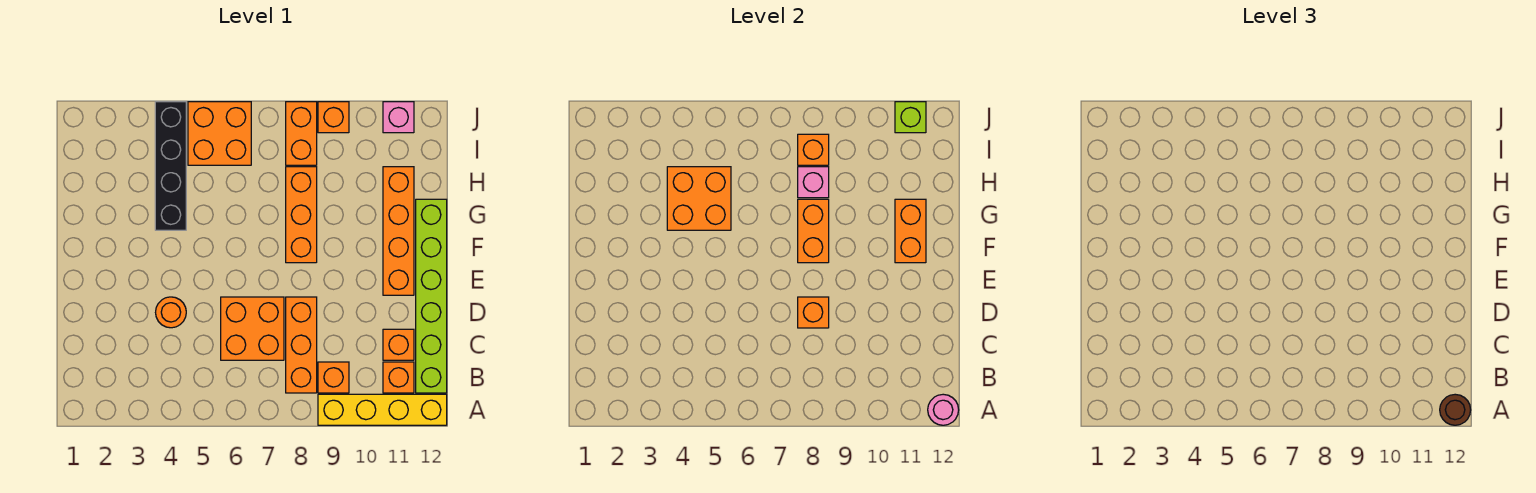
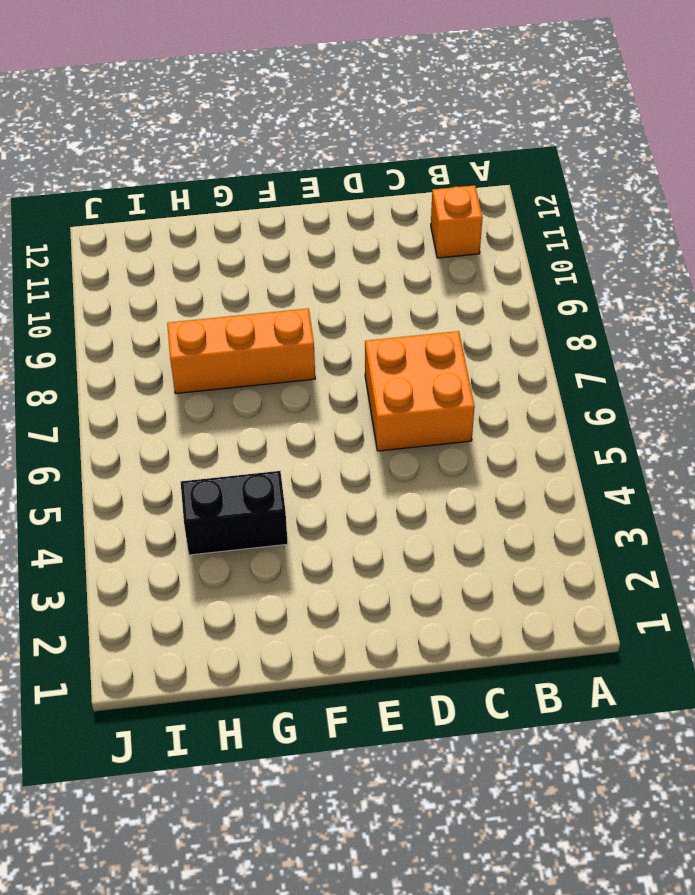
black brick G4:H4 level 1 -> black brick G4:J4 level 1
none -> yellow brick A9:A12 level 1
none -> orange brick B8:D8 level 1
none -> orange brick B9 level 1

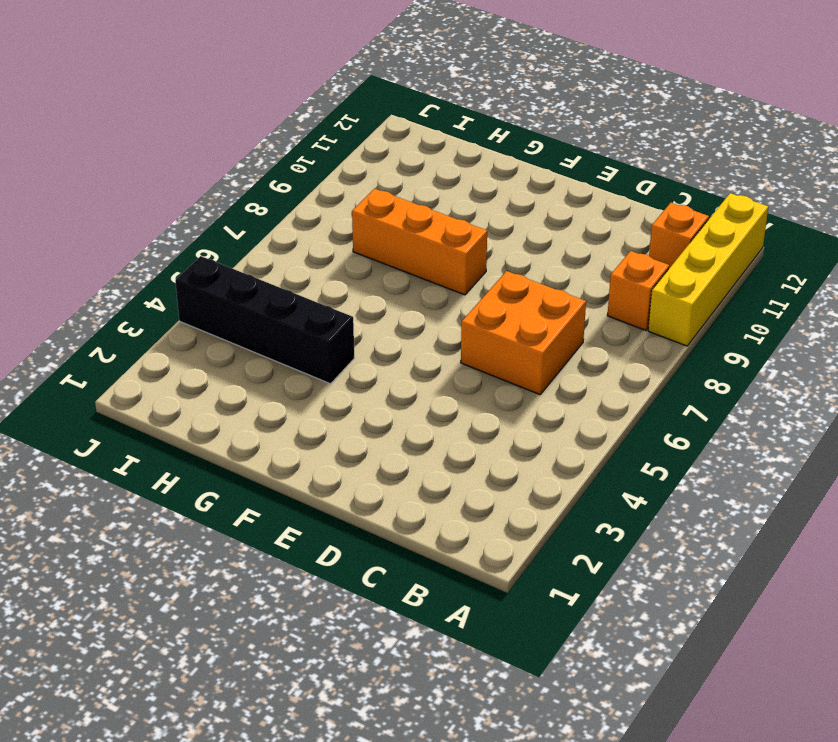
none -> orange brick B8:D8 level 1
none -> lime brick B12:G12 level 1
none -> orange brick C11 level 1

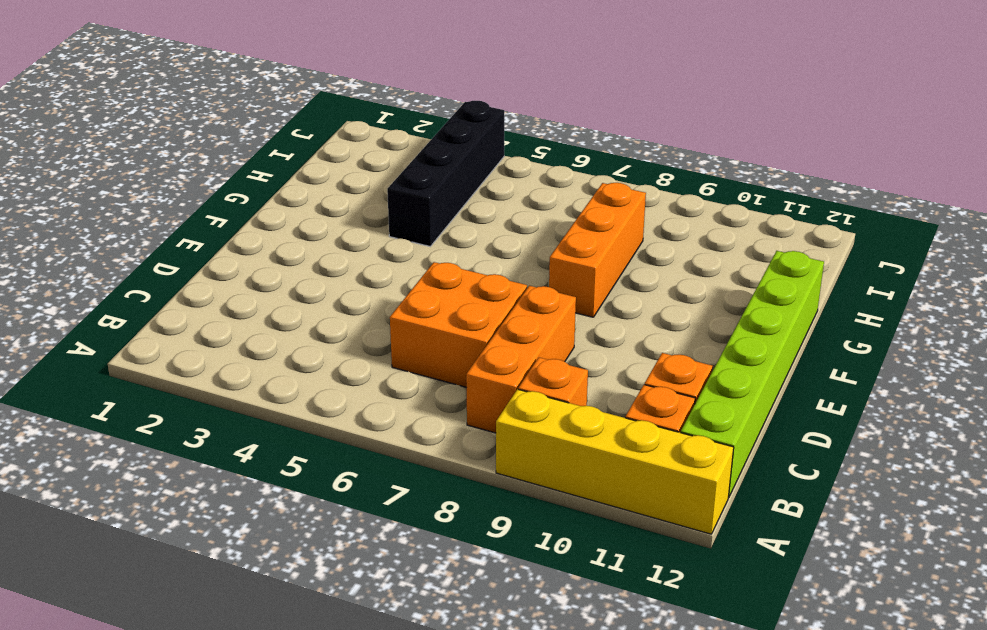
none -> orange round brick D4 level 1
none -> orange brick E11:H11 level 1
none -> orange brick I5:J6 level 1

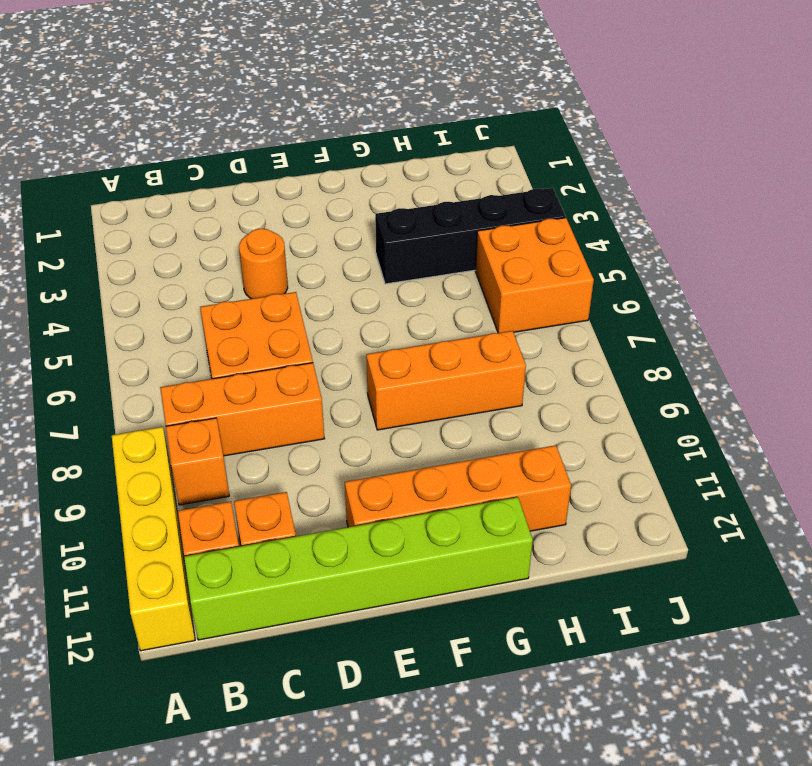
none -> orange brick I8:J8 level 1
none -> orange brick J9 level 1
none -> pink brick J11 level 1

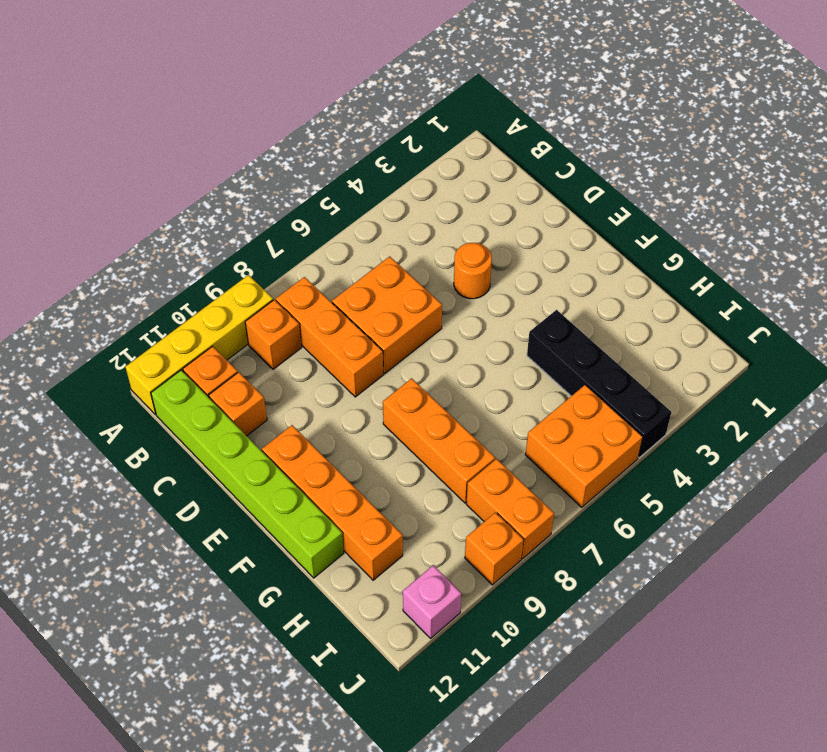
none -> pink round brick A12 level 2
none -> orange brick D8 level 2
none -> orange brick F8:G8 level 2

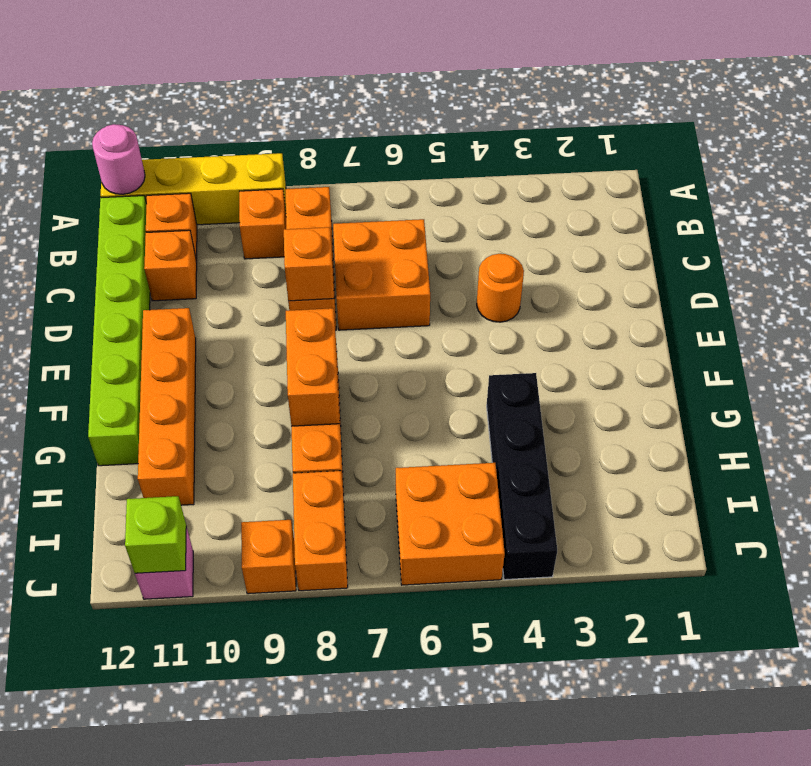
none -> orange brick F11:G11 level 2
none -> orange brick G4:H5 level 2
none -> pink brick H8 level 2

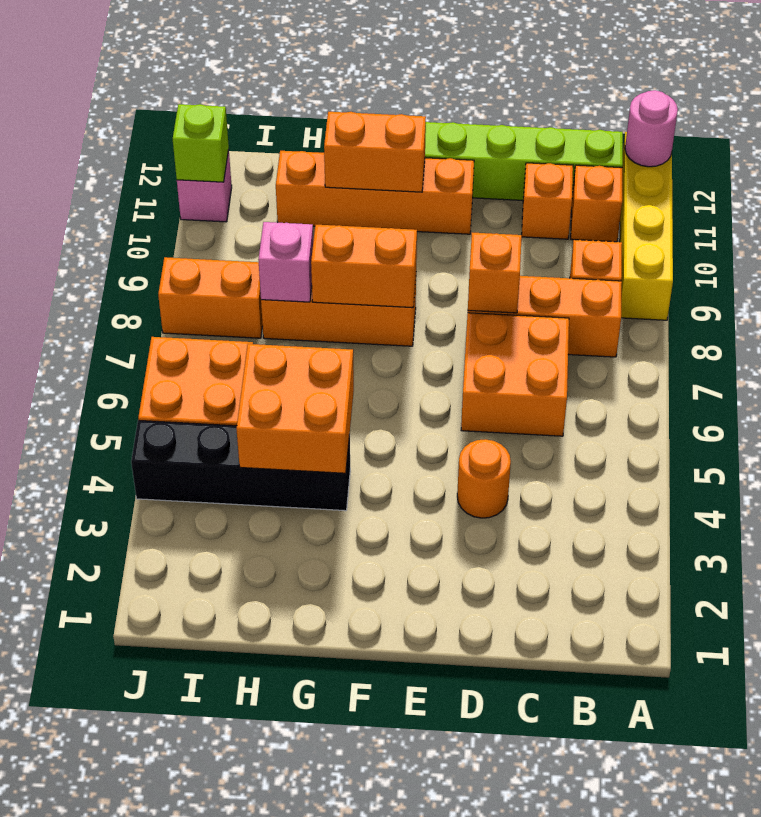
none -> orange brick J9 level 1
none -> orange brick I8 level 2
none -> brown round brick A12 level 3

